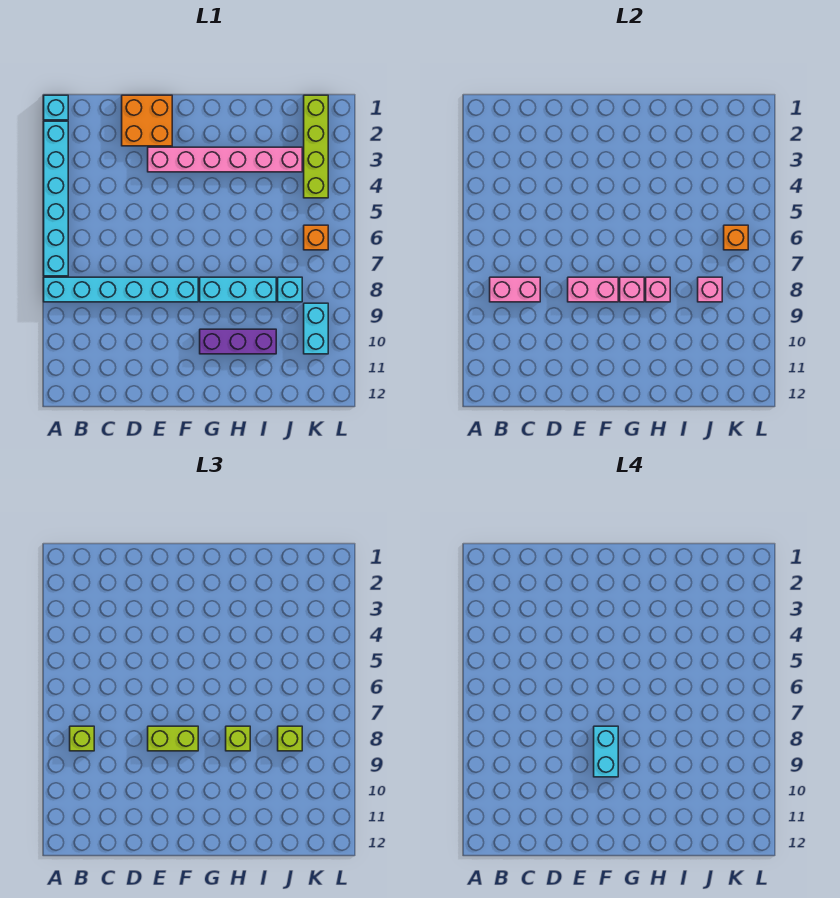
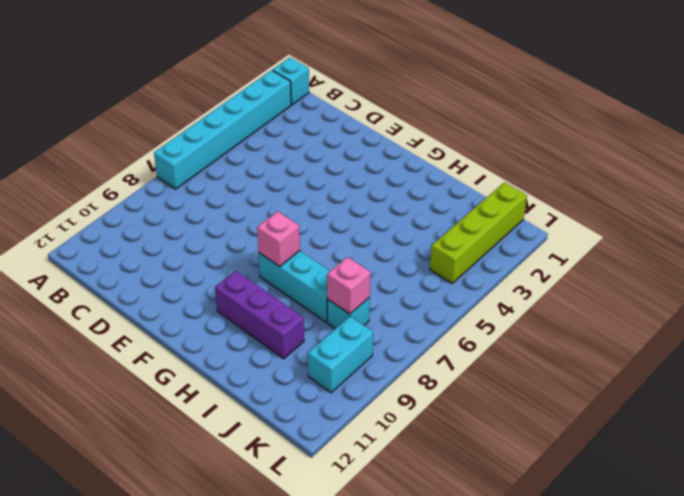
none -> cyan brick A8:F8 level 1
none -> orange brick D1:E2 level 1
none -> pink brick E3:J3 level 1

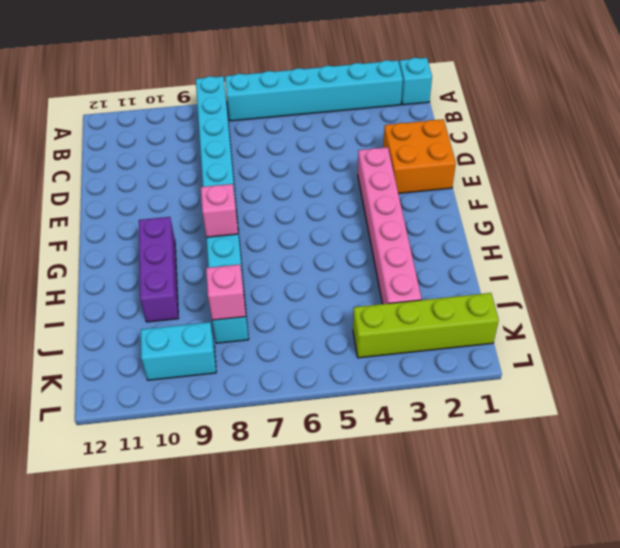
none -> orange brick K6 level 1
none -> pink brick B8:C8 level 2
none -> pink brick E8:F8 level 2

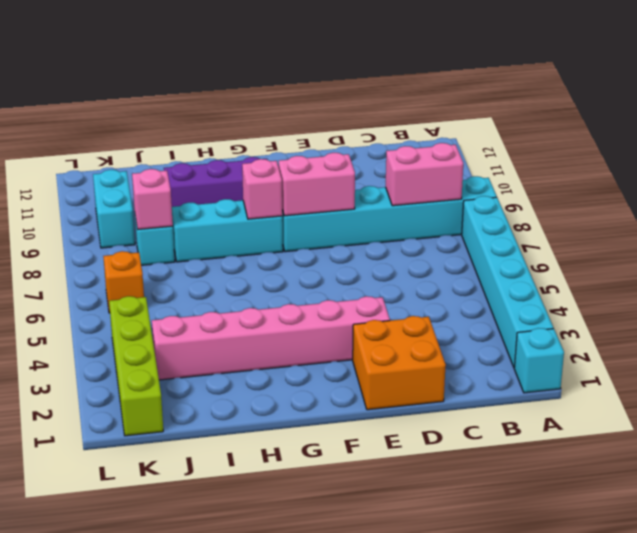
none -> pink brick H8 level 2
none -> orange brick K6 level 2
none -> lime brick B8 level 3

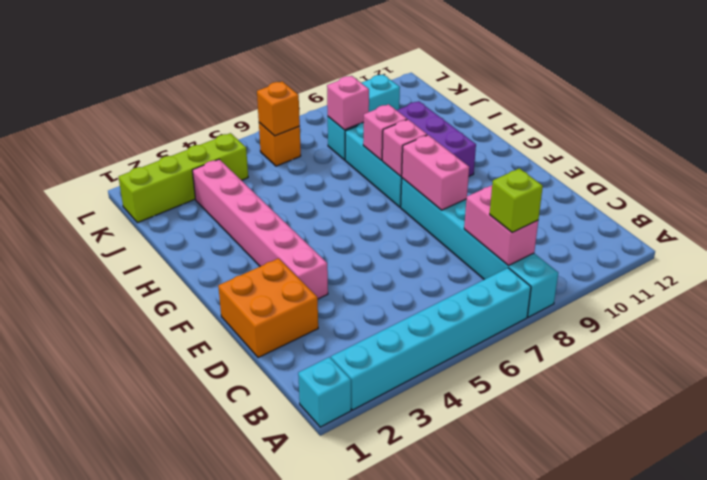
none -> lime brick E8:F8 level 3
none -> lime brick H8 level 3
none -> lime brick J8 level 3

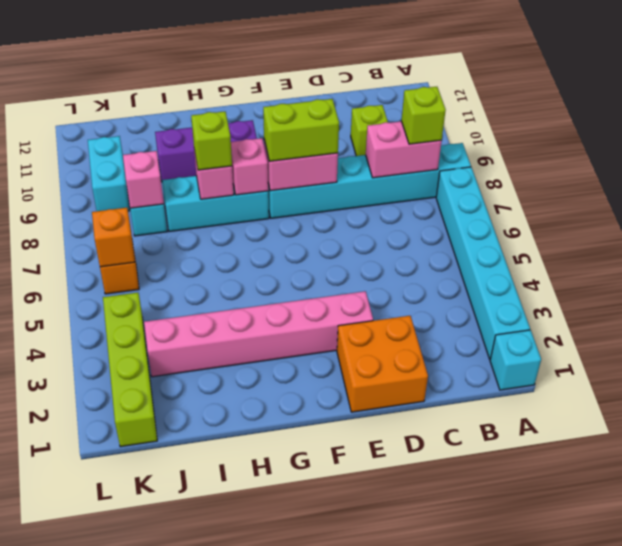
lime brick C10 level 1 -> lime brick J8 level 3
none -> cyan brick F8:F9 level 4

